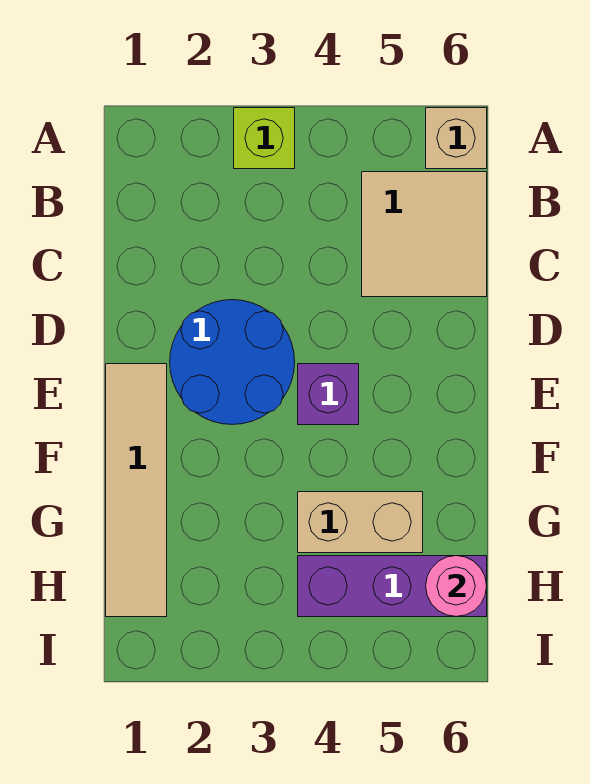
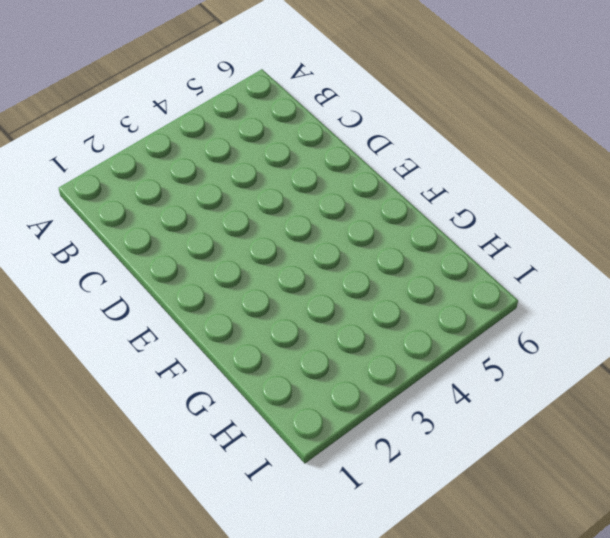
none -> lime brick A3 level 1
none -> tan brick A6 level 1

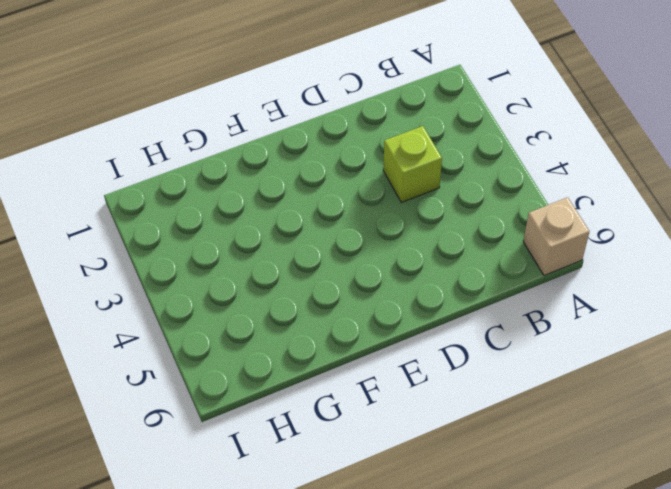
lime brick C3 level 1 -> lime brick A3 level 1
none -> tan tile B5:C6 level 1
none -> blue round brick D2:E3 level 1

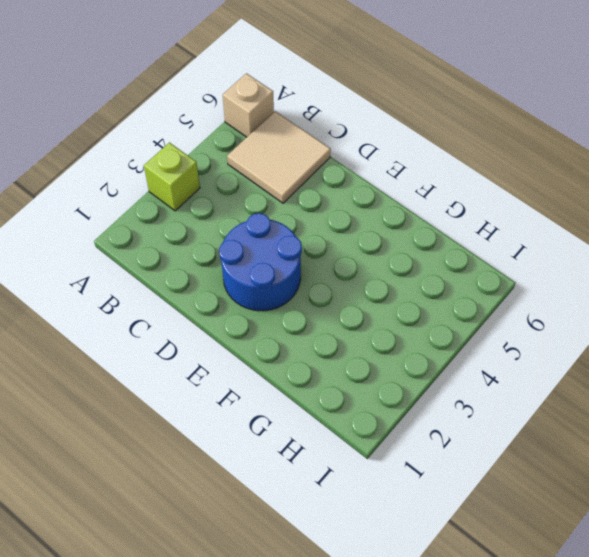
none -> tan tile E1:H1 level 1
none -> purple brick E4 level 1

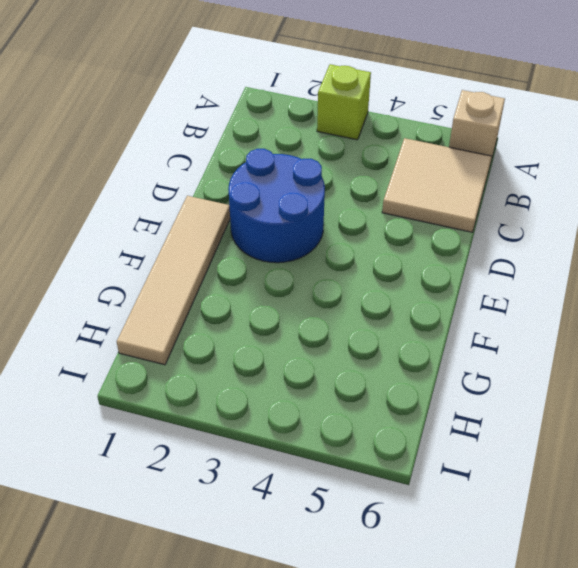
none -> purple brick E4 level 1
none -> tan brick G4:G5 level 1

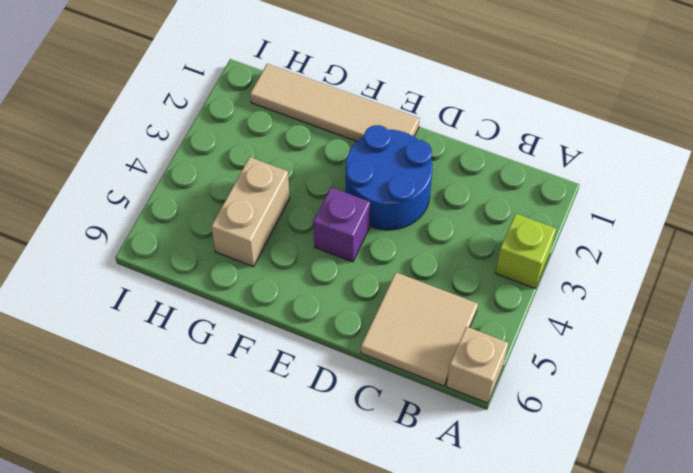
none -> purple brick H4:H6 level 1
none -> pink round brick H6 level 2

